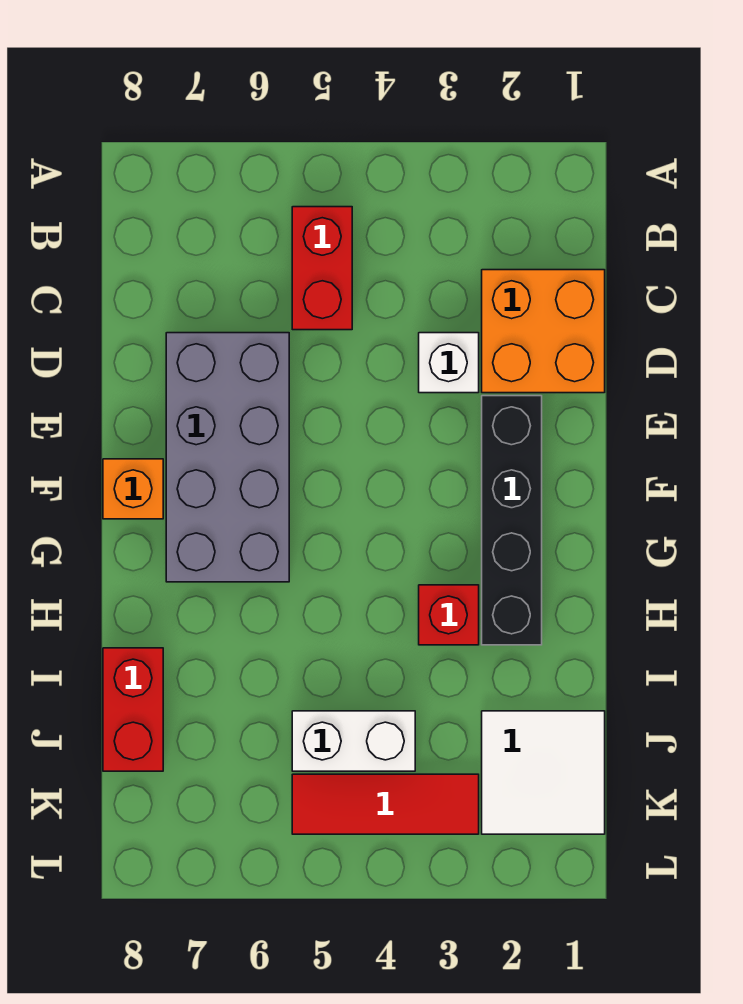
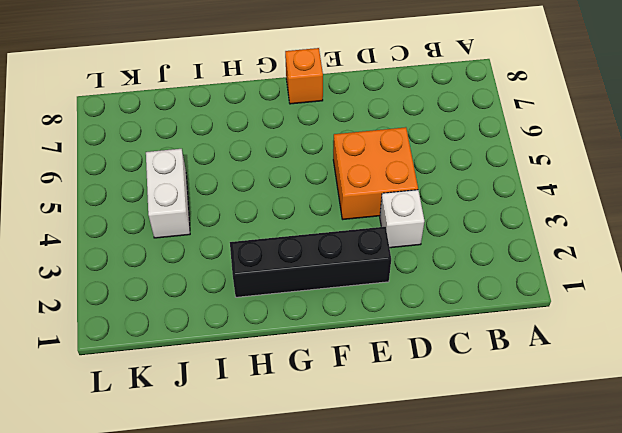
orange brick D4:E5 level 1 -> orange brick C1:D2 level 1
none -> red brick B5:C5 level 1
none -> grey brick D6:G7 level 1

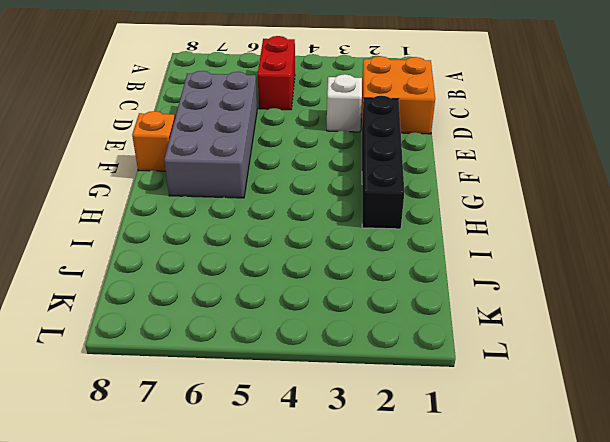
none -> red brick H3 level 1
none -> red brick I8:J8 level 1

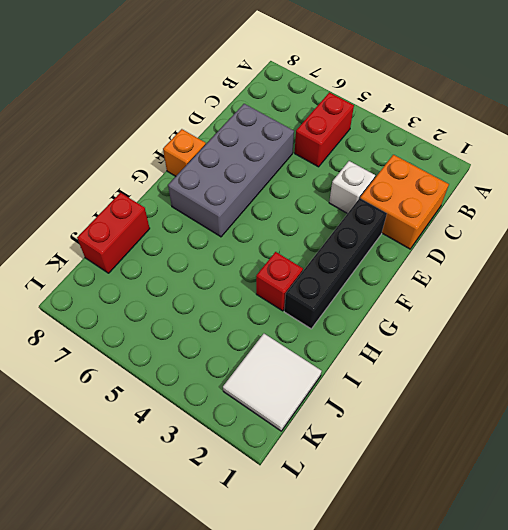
none -> white brick J4:J5 level 1
none -> red tile K3:K5 level 1

